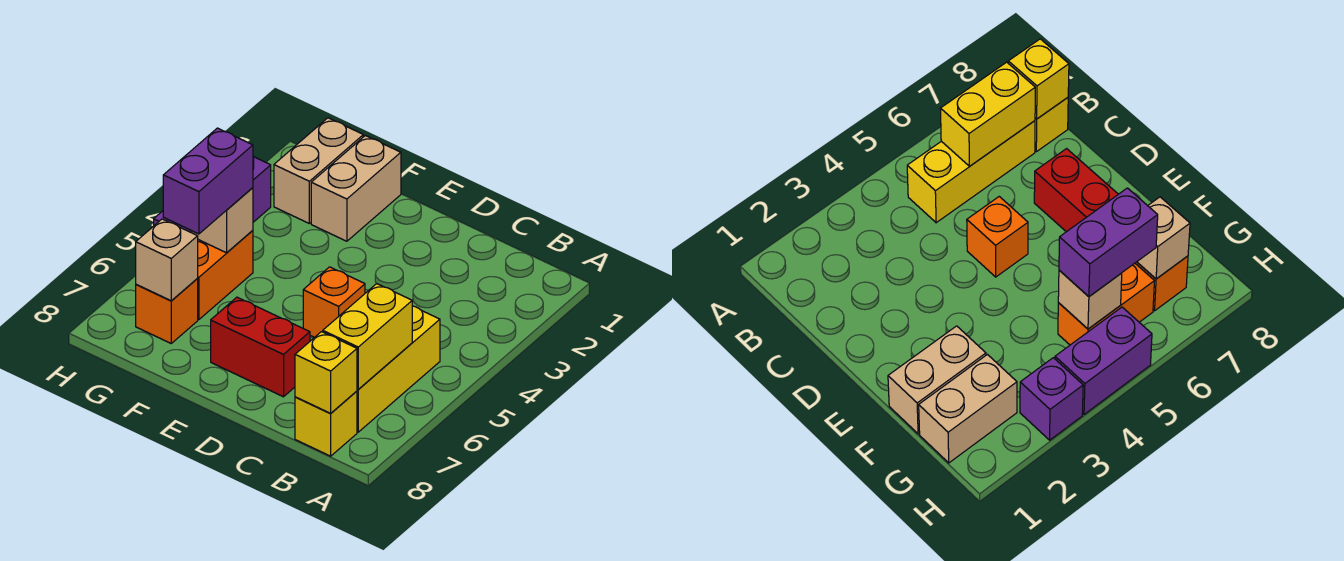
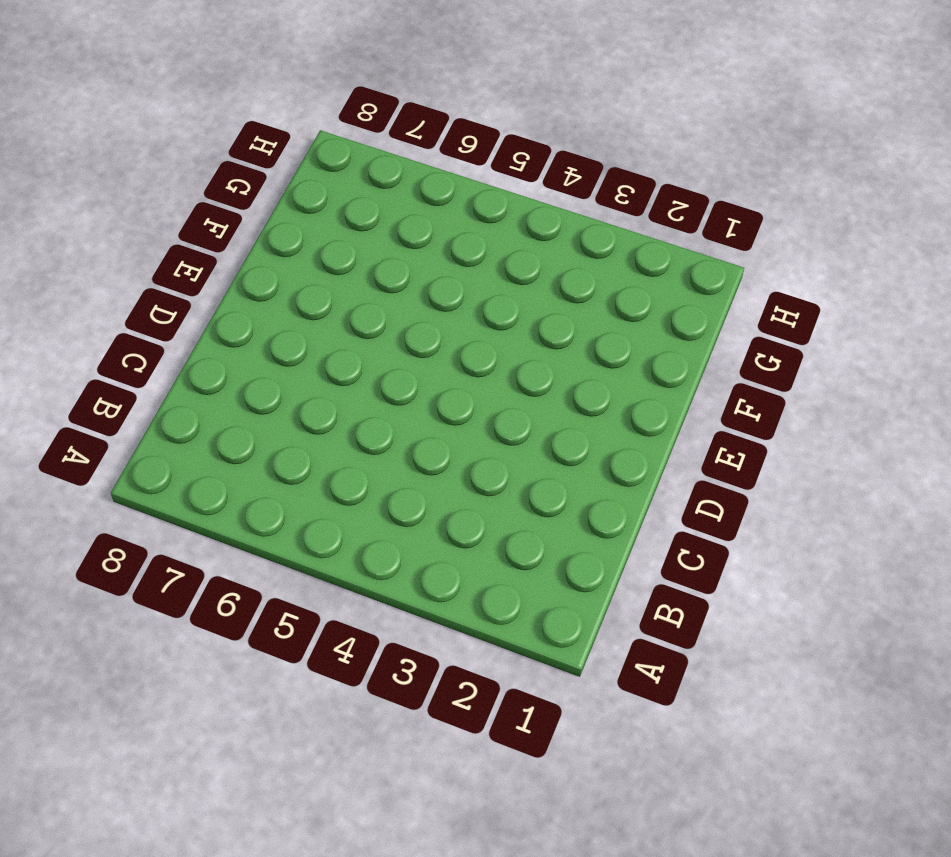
none -> yellow brick B5:B7 level 1
none -> yellow brick B8 level 1
none -> orange brick D5 level 1

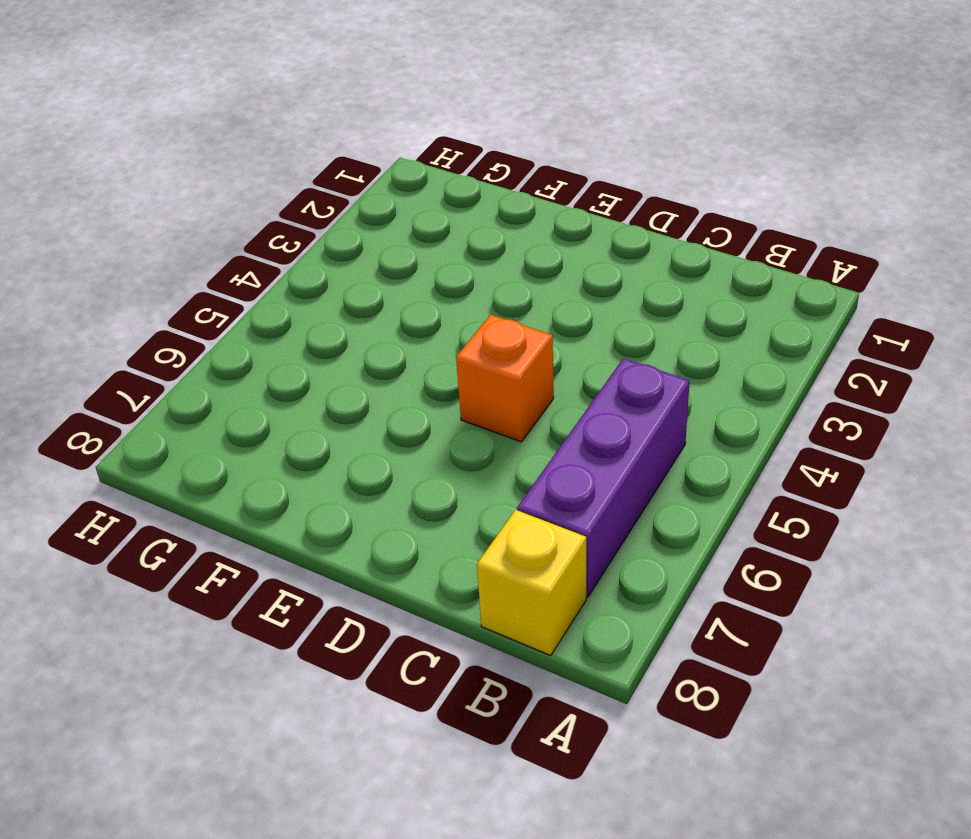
purple brick B5:B7 level 1 -> yellow brick B5:B7 level 1
none -> red brick D7:E7 level 1
none -> tan brick F1:F2 level 1
none -> tan brick G1:G2 level 1

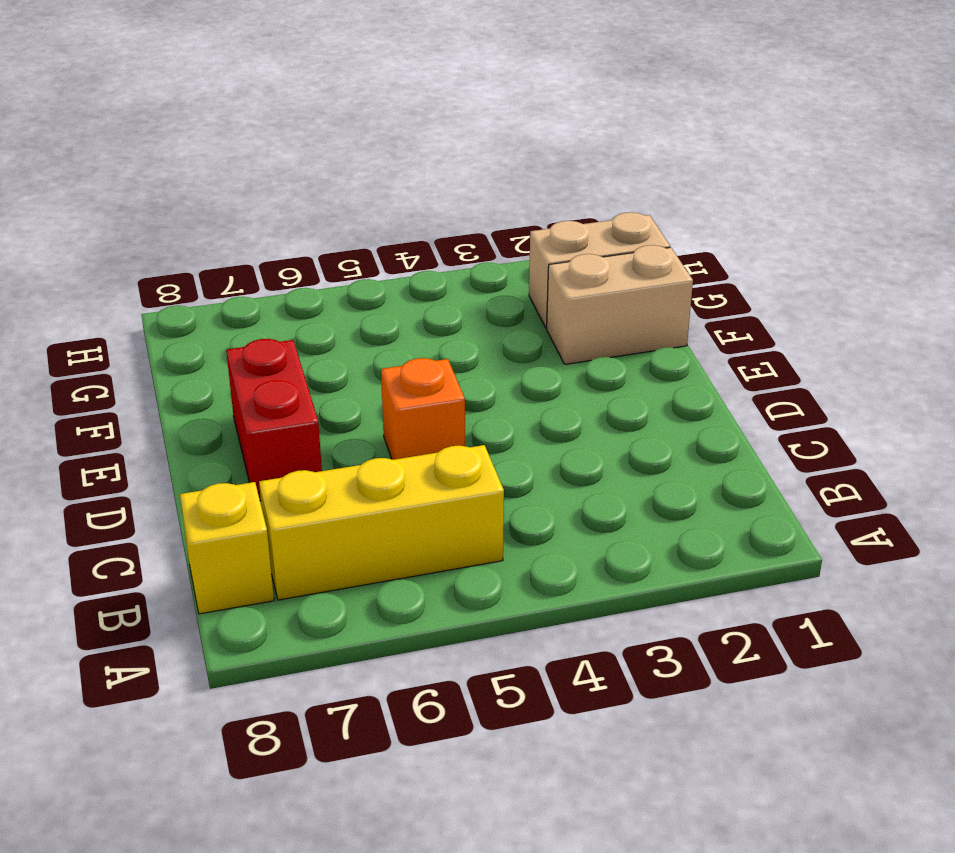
none -> orange brick G5:G6 level 1
none -> orange brick G7 level 1
none -> purple brick H3 level 1

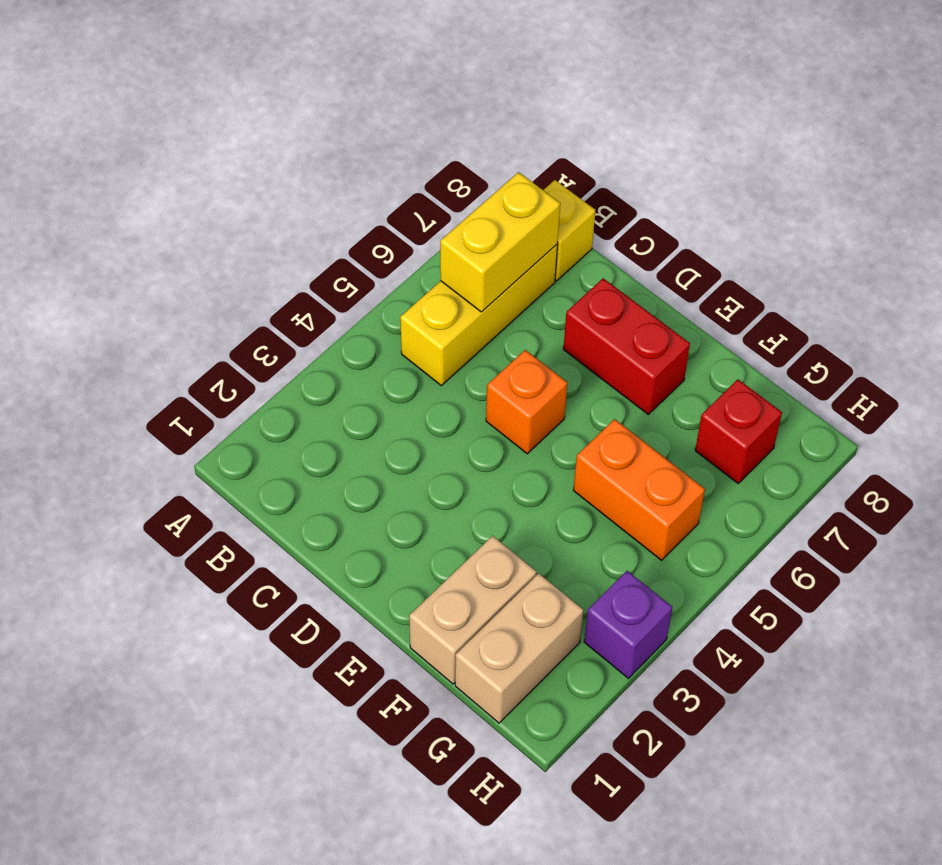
orange brick F5:G5 level 1 -> orange brick G5:G6 level 1
red brick G7 level 1 -> orange brick G7 level 1
none -> purple brick H4:H5 level 1
none -> yellow brick B8 level 2
none -> tan brick G5 level 2

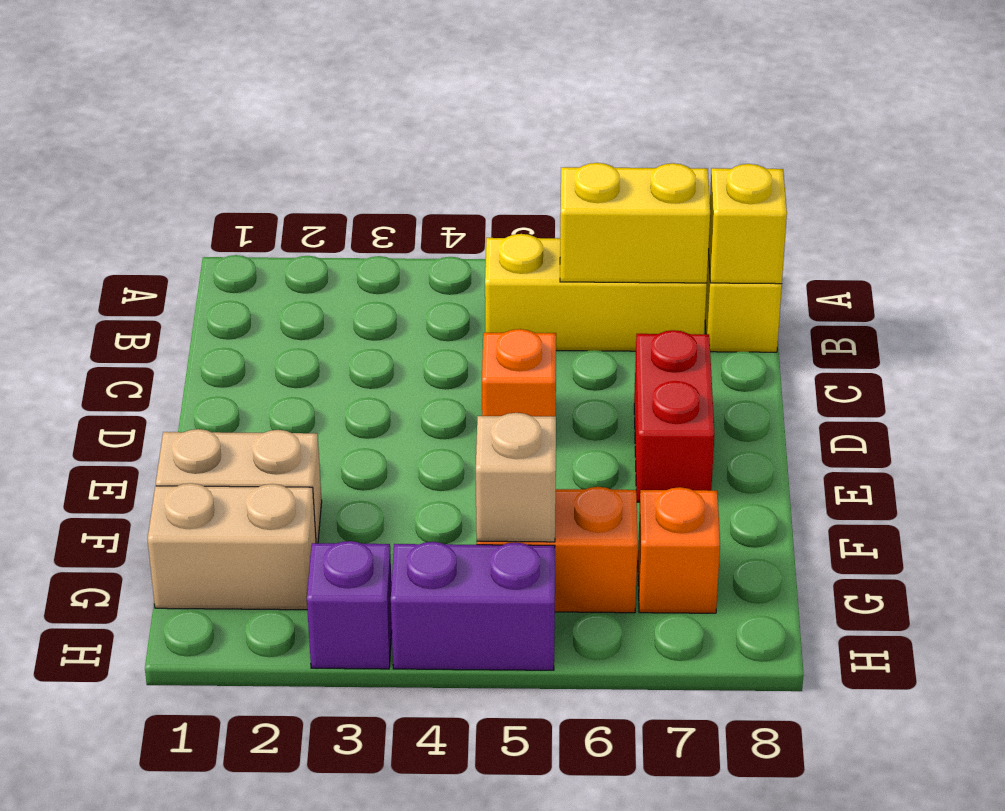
none -> tan brick G7 level 2
none -> purple brick G5:G6 level 3

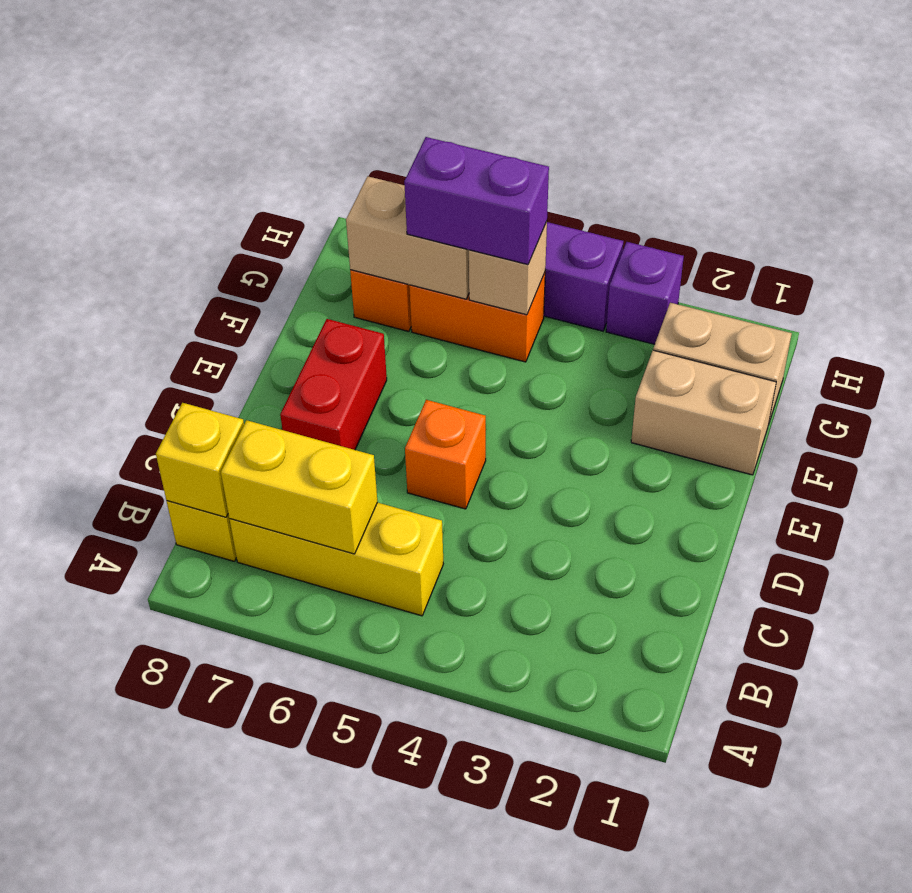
tan brick G6:G7 level 2 -> tan brick G7 level 2

